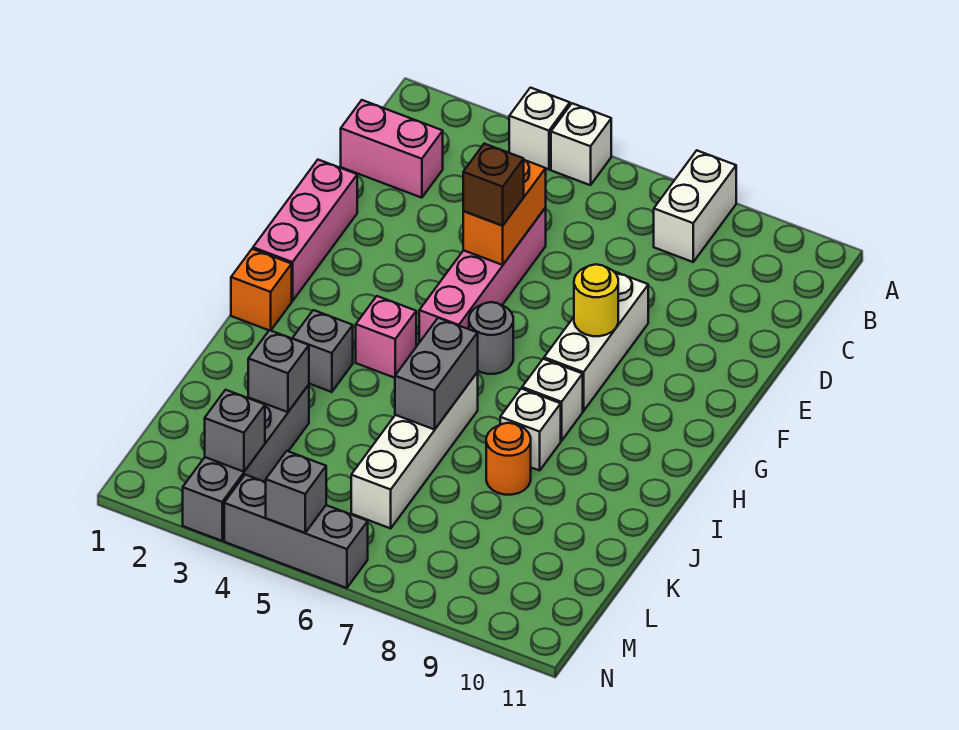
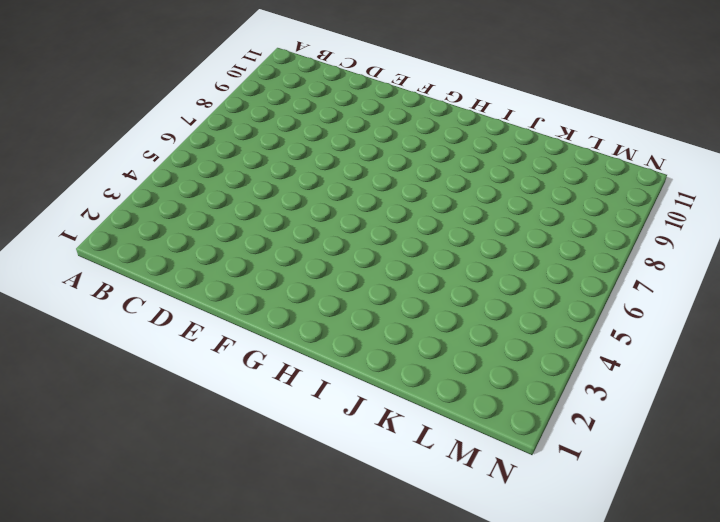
none -> white brick A4 level 1
none -> white brick A5 level 1
none -> white brick A8:B8 level 1

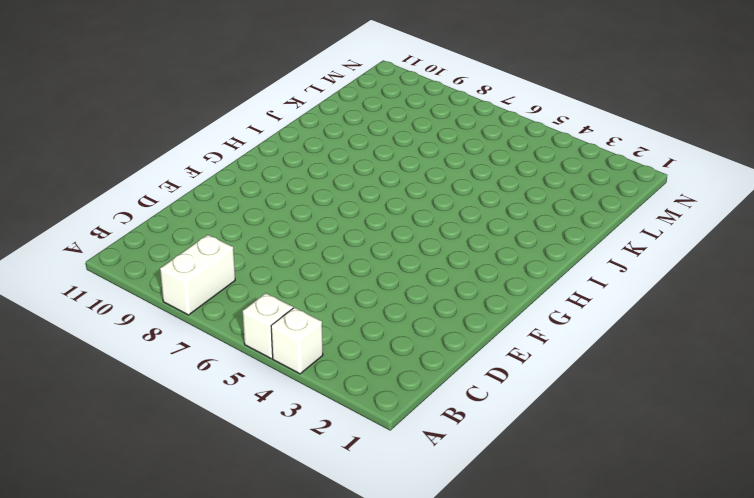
none -> pink brick C1:C2 level 1
none -> pink brick D5:G5 level 1
none -> pink brick E1:G1 level 1

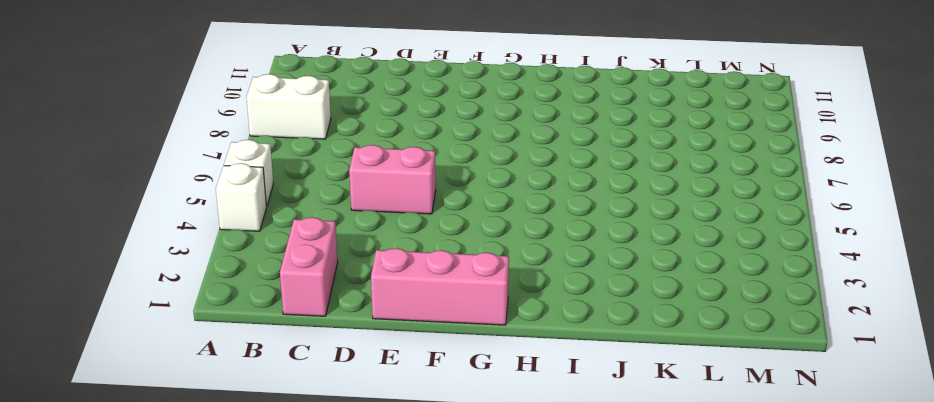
pink brick D5:E5 level 1 -> pink brick D5:G5 level 1
none -> white brick E8:G8 level 1
none -> grey round brick G6 level 1
none -> orange brick H1 level 1

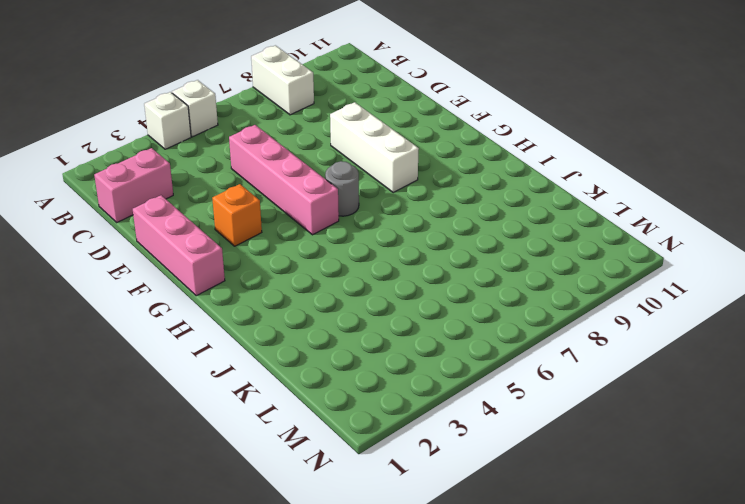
orange brick F3 level 1 -> orange brick H1 level 1
none -> pink brick H4 level 1
none -> white brick H8 level 1
none -> grey brick I3 level 1

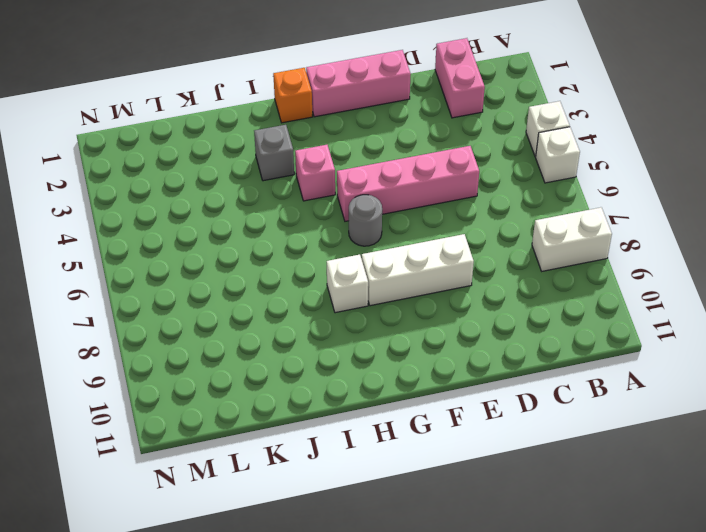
none -> white brick I6:L6 level 1
none -> white brick I8 level 1
none -> orange round brick J8 level 1

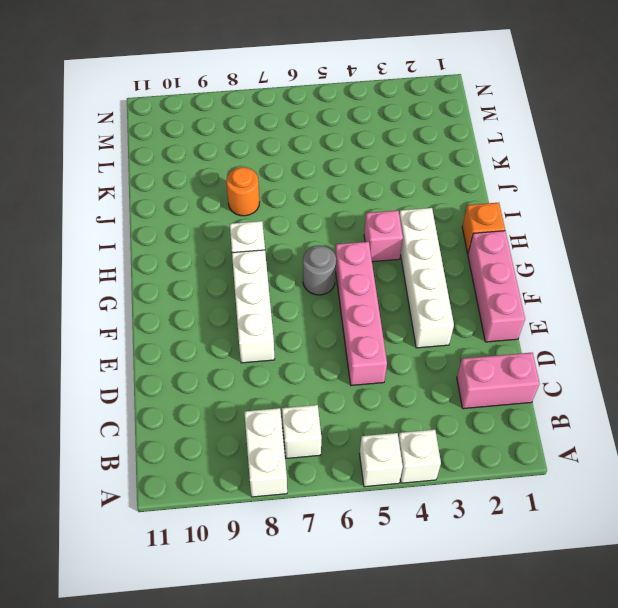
white brick B7 level 1 -> white brick I8 level 1
white brick E3:H3 level 1 -> white brick I6:L6 level 1
none -> grey brick I3 level 1
none -> grey brick K3:N3 level 1
none -> grey brick N4:N6 level 1

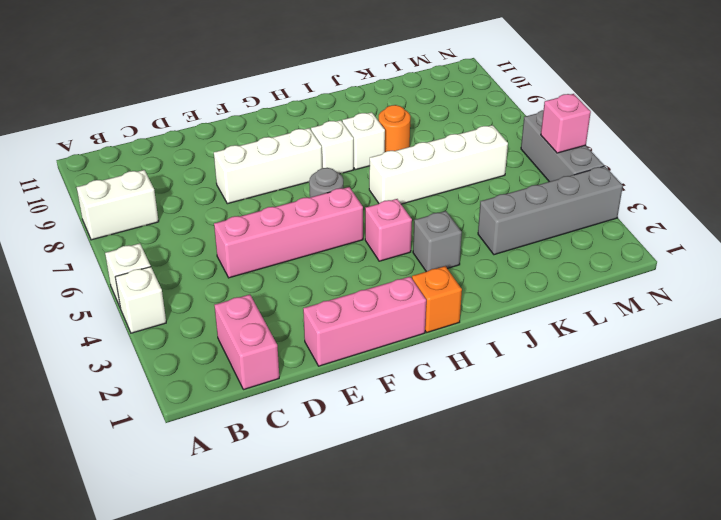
pink brick N5 level 2 -> grey brick N5 level 2
none -> orange brick D5:E5 level 2
none -> yellow round brick F8 level 2
none -> grey brick I6:J6 level 2

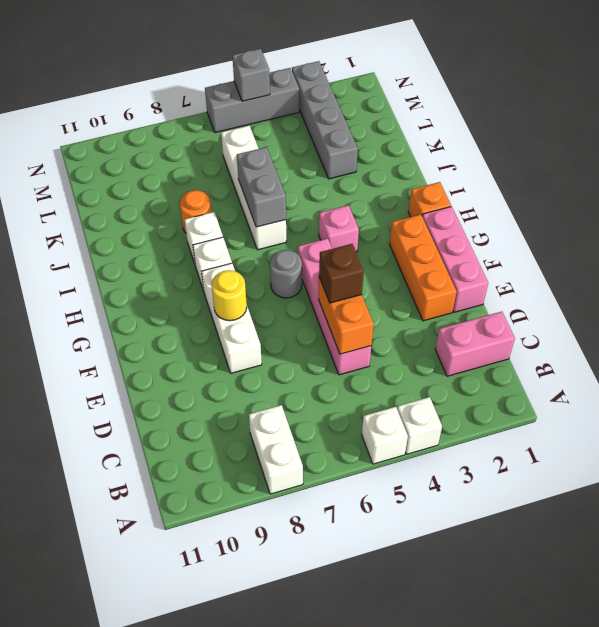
orange brick E2:G2 level 1 -> none
none -> grey brick I3 level 1
none -> grey brick K3 level 2
none -> grey brick M3 level 2

